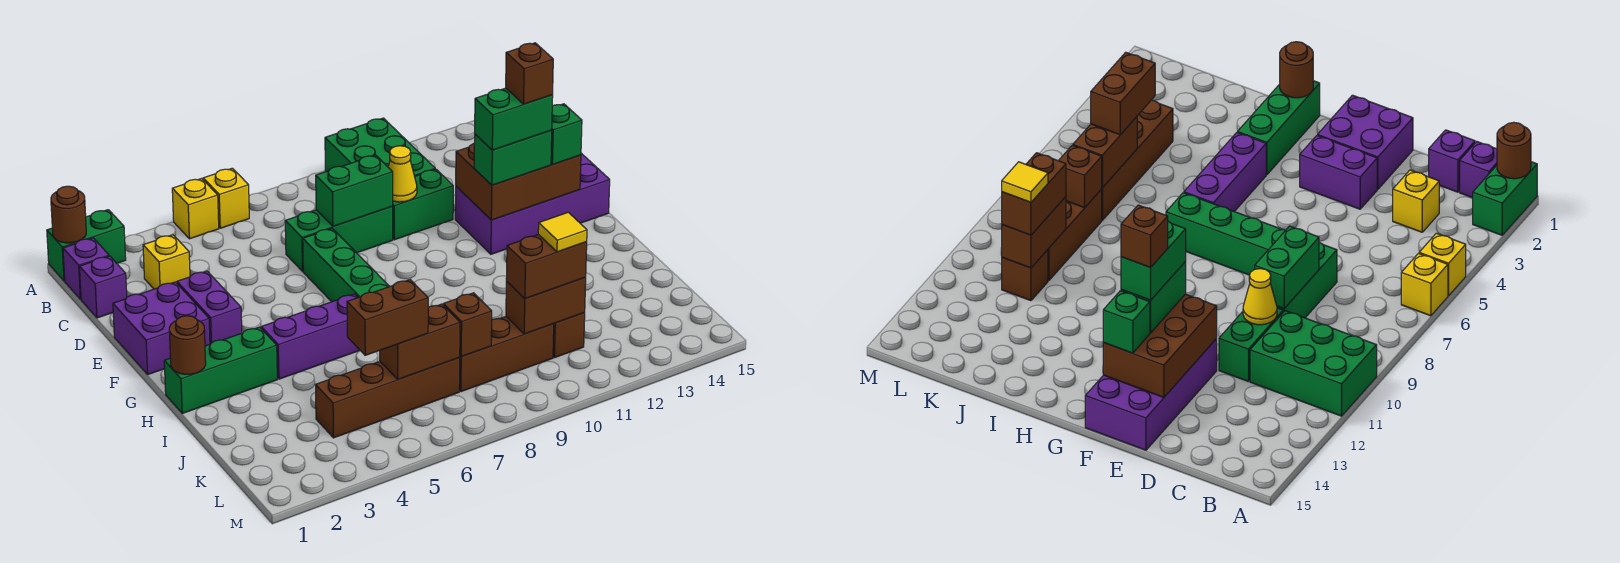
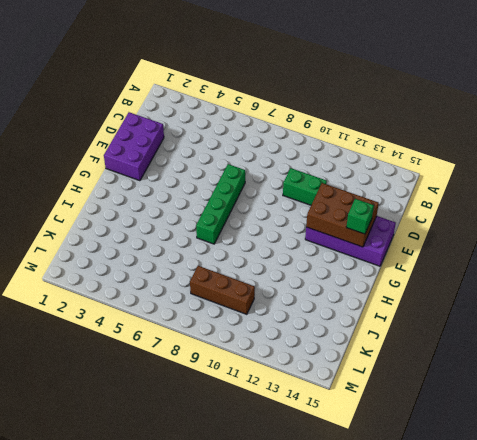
purple brick D1:F2 level 1 -> purple brick E1:F2 level 1
none -> green brick A1:A2 level 1
none -> yellow brick A5 level 1
none -> yellow brick A6 level 1
none -> green brick A10:C11 level 1

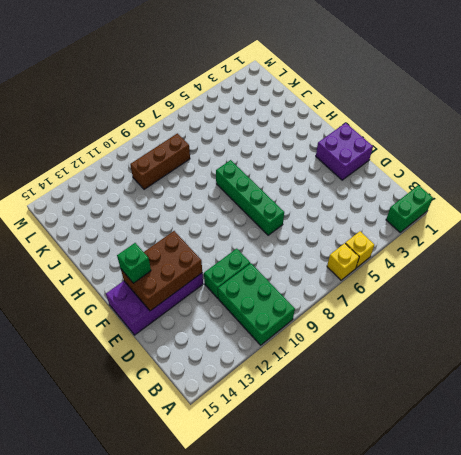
none -> purple brick B1 level 1
none -> purple brick C1 level 1
none -> yellow brick C3 level 1
none -> green brick D7:D9 level 1

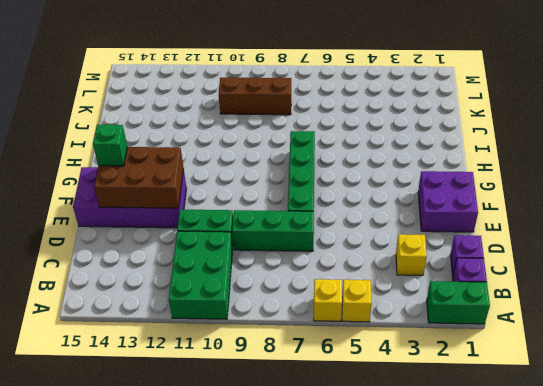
none -> purple brick E3:F3 level 1
none -> green brick H1:H3 level 1
none -> purple brick H4:H6 level 1
none -> brown brick K4:K7 level 1

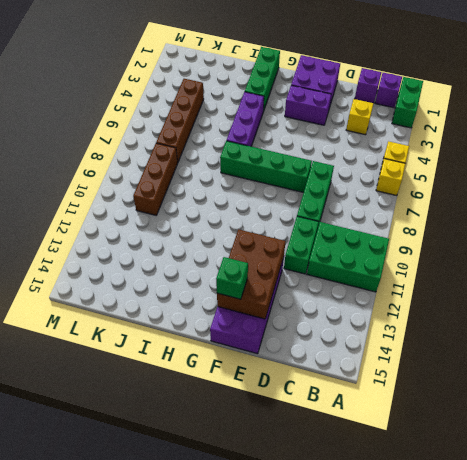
none -> brown brick K11 level 1
none -> brown round brick A1 level 2
none -> green brick D8:D9 level 2
none -> yellow cone D10 level 2

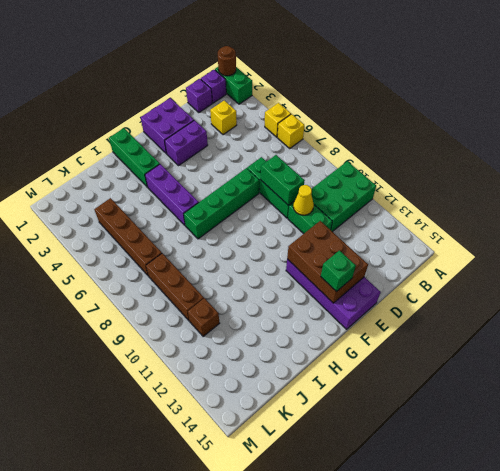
none -> brown round brick H1 level 2
none -> brown brick K6:K7 level 2
none -> brown brick K8 level 2
none -> brown brick K10:K11 level 2

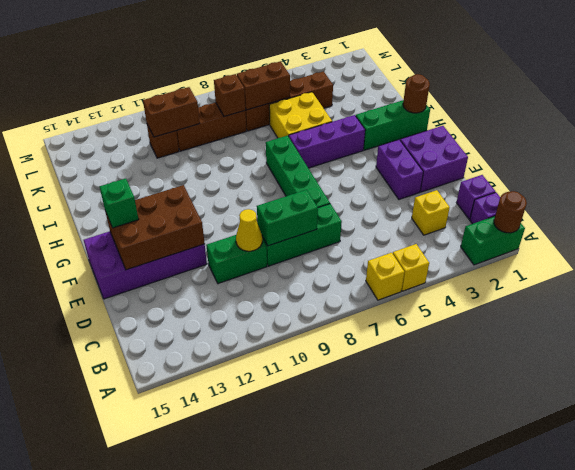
yellow brick I5:J6 level 1 -> none
none -> green brick A10:C11 level 1
none -> green brick F12:F13 level 3
none -> brown brick K5:K6 level 3
none -> brown brick K10:K11 level 3

